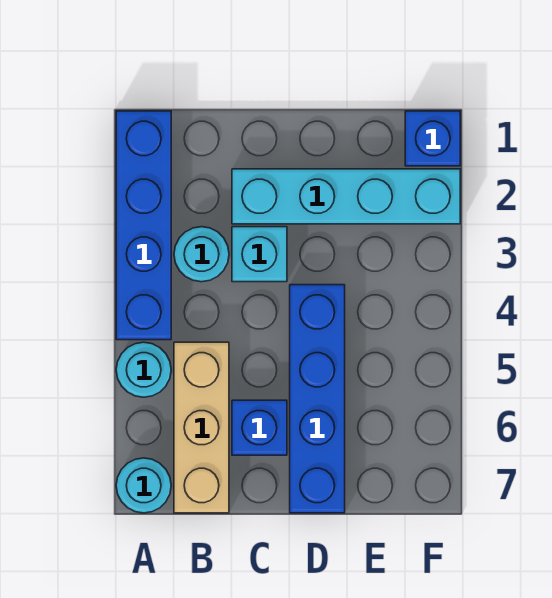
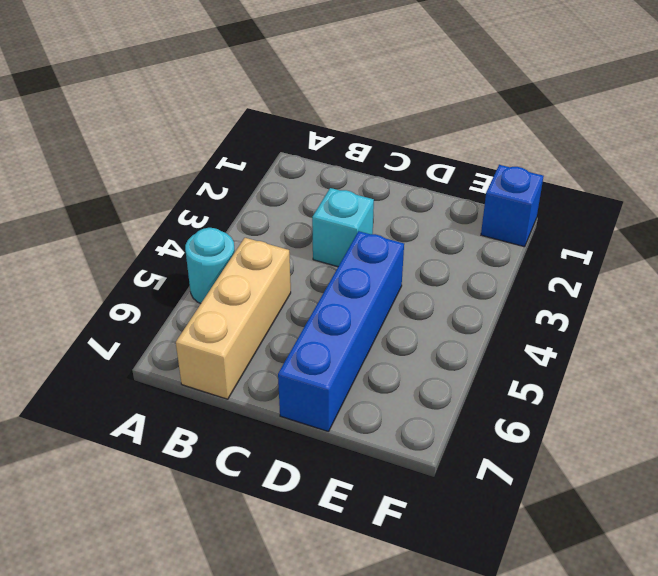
none -> blue brick A1:A4 level 1
none -> cyan round brick A7 level 1

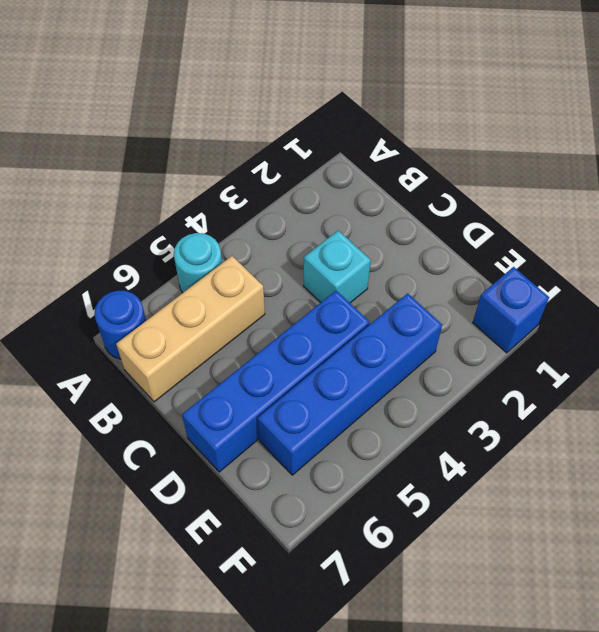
blue round brick A7 level 1 -> cyan round brick A7 level 1
blue brick E3:E6 level 1 -> blue brick A1:A4 level 1
none -> cyan round brick B3 level 1
none -> cyan brick C2:F2 level 1

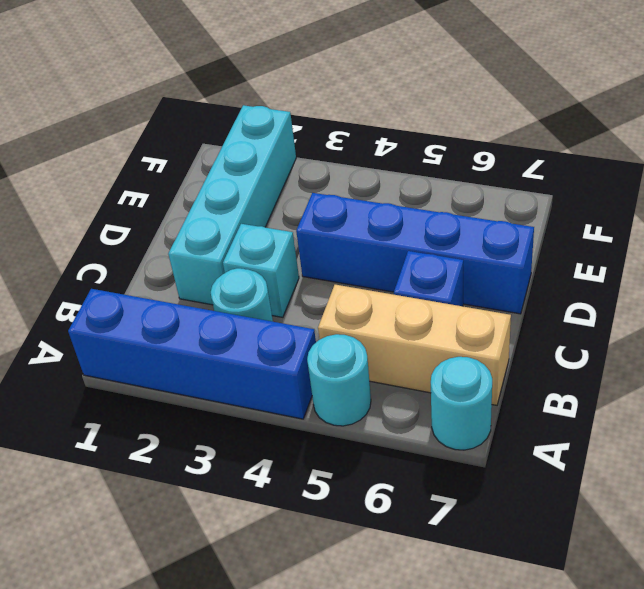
none -> blue brick F1 level 1

